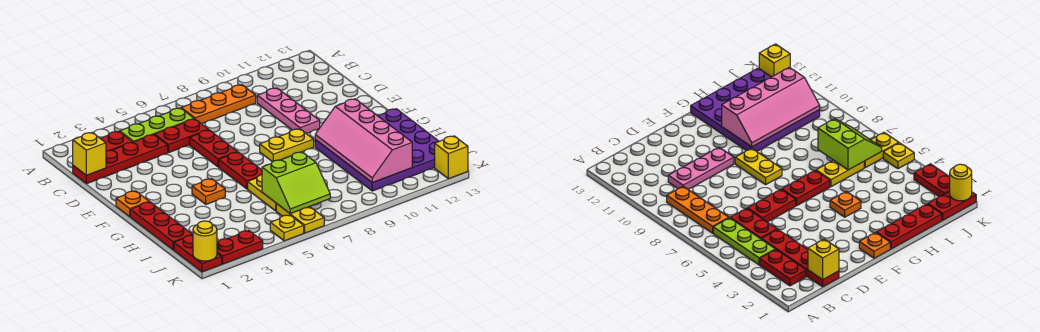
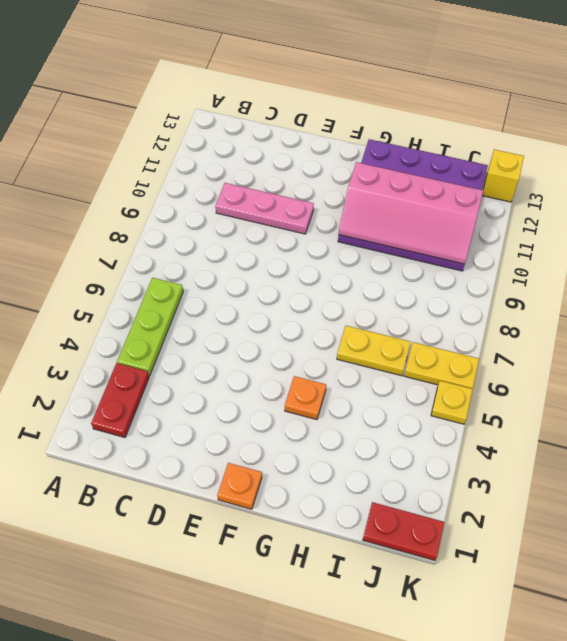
none -> orange plate B7:B9 level 1
none -> red plate C1:C4 level 1
none -> red plate C5:C6 level 1

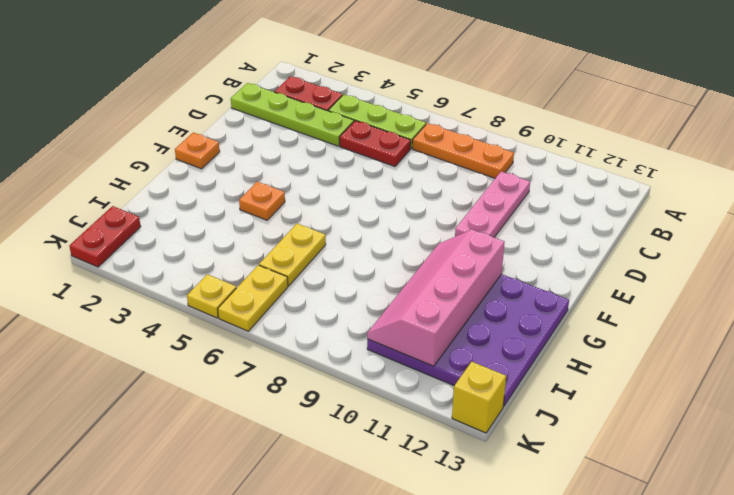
lime plate C1:C4 level 1 -> red plate C1:C4 level 1
none -> red plate D6:E6 level 1
none -> red plate F6:G6 level 1
none -> yellow plate F8:F9 level 1

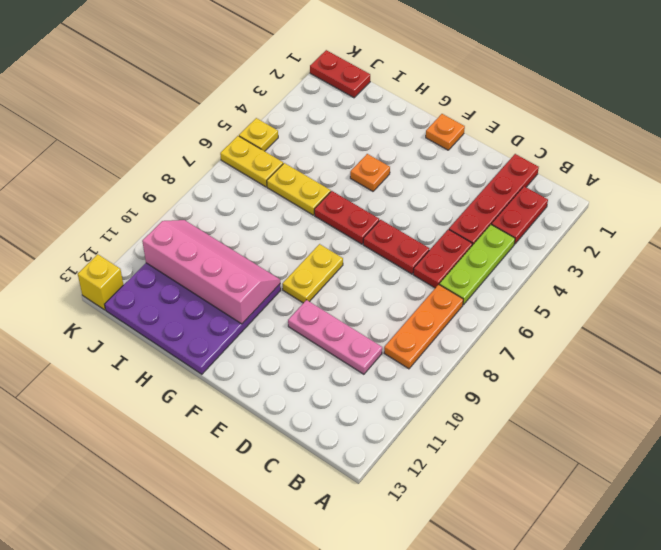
none -> red plate G1:I1 level 1
none -> red plate K2:K3 level 1
none -> yellow brick C1 level 2

